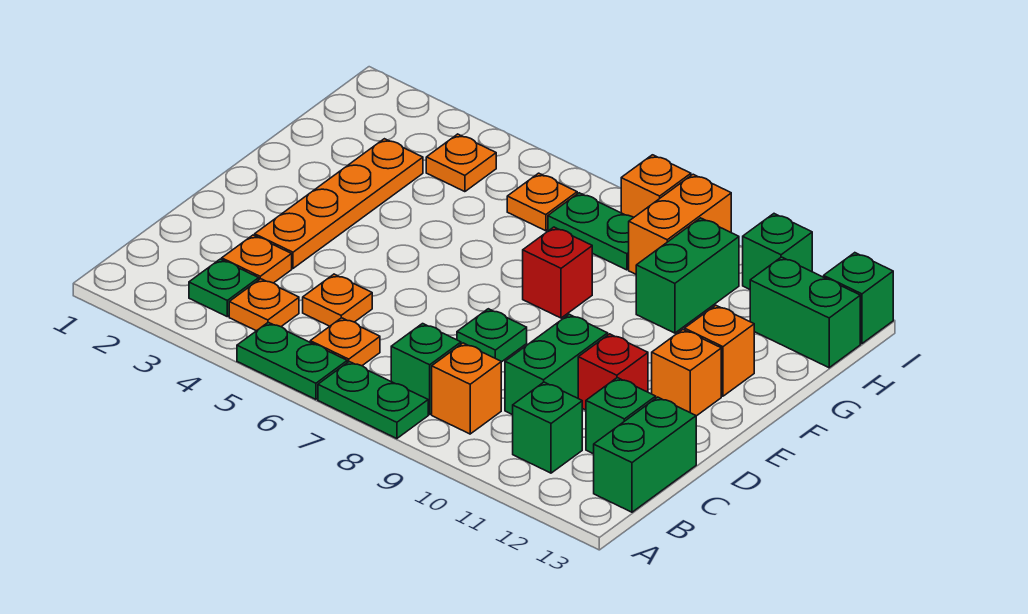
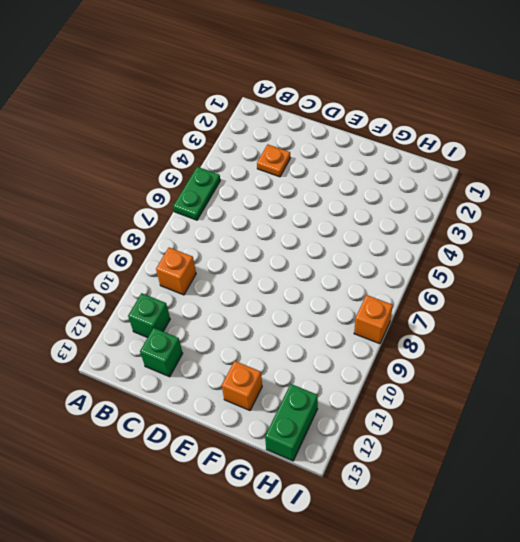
none -> green plate A7:A8 level 1
none -> green plate B3 level 1
none -> orange plate B4 level 1

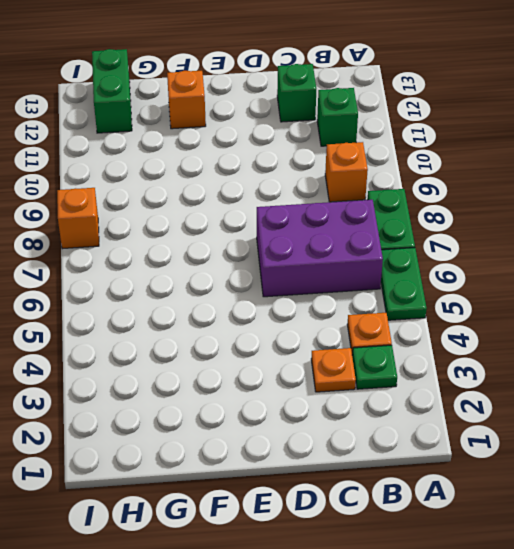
purple brick B6:D7 level 1 -> orange plate B6 level 1
none -> green brick B8 level 1
none -> green brick B13:C13 level 1
none -> orange plate C5 level 1

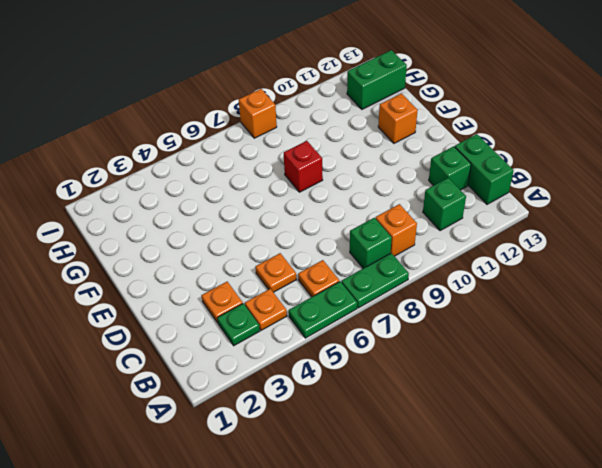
none -> green brick C10:D10 level 1
none -> orange plate D3:G3 level 1
none -> green plate D8 level 1

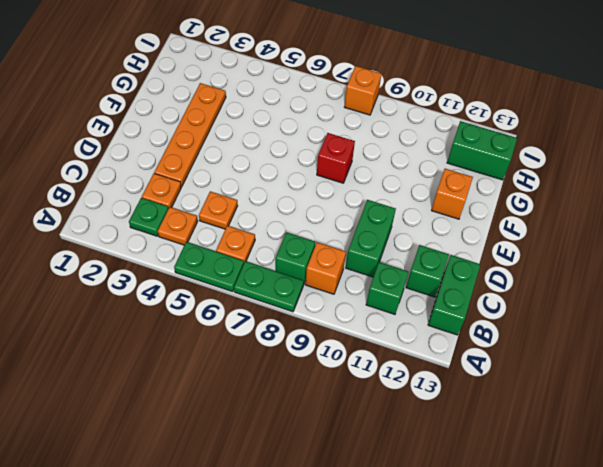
none -> green plate D8 level 1
none -> red brick D11 level 1
none -> orange brick E12 level 1

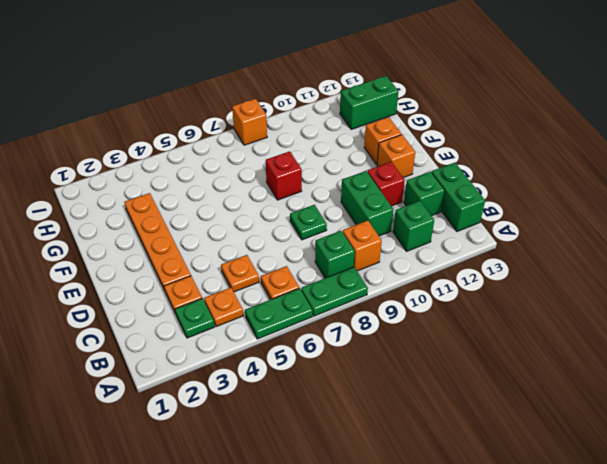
none -> green brick G10:H10 level 1
none -> orange plate H4 level 1
none -> orange plate H6 level 1

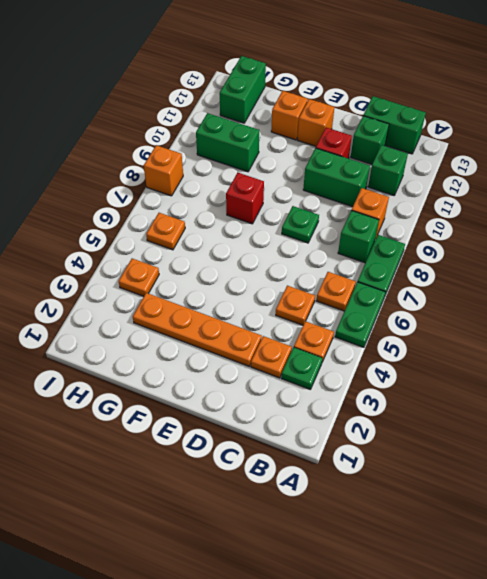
none -> green plate H7:H8 level 1
none -> orange brick H9:I9 level 1
none -> green brick I11 level 1

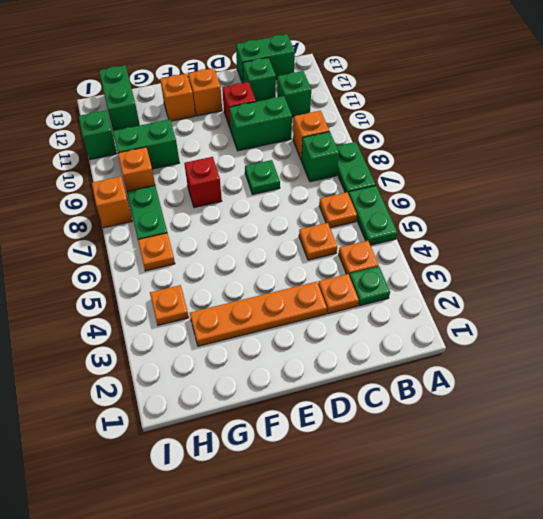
orange brick H9 level 1 -> orange brick H9:I9 level 1
none -> green brick I13 level 1

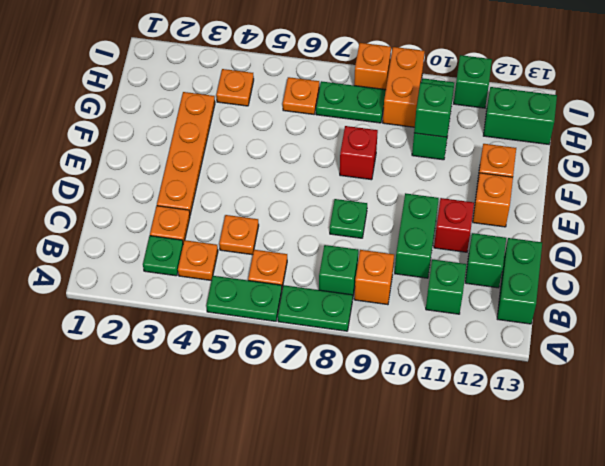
green brick G10 level 2 -> green brick I13 level 1

